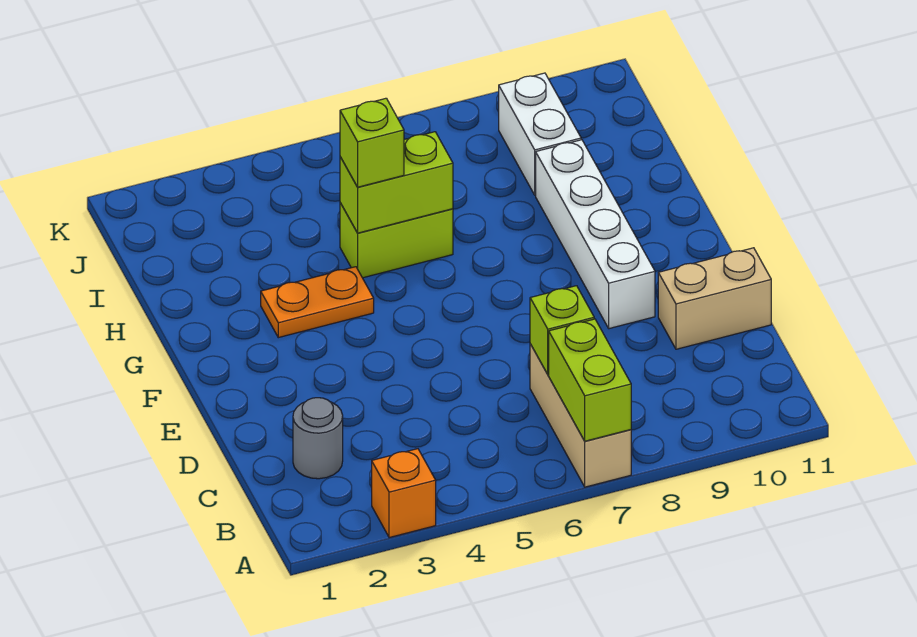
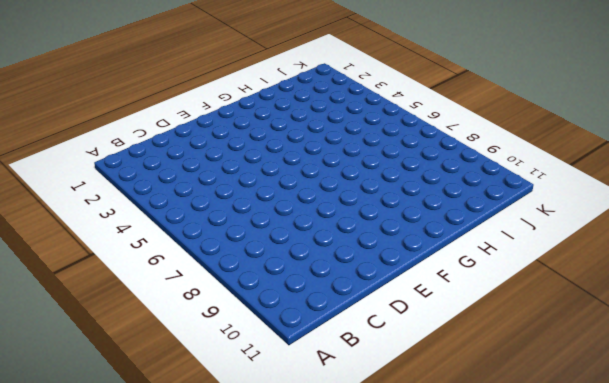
none -> orange brick A3 level 1
none -> tan brick A7:C7 level 1
none -> grey round brick C2 level 1

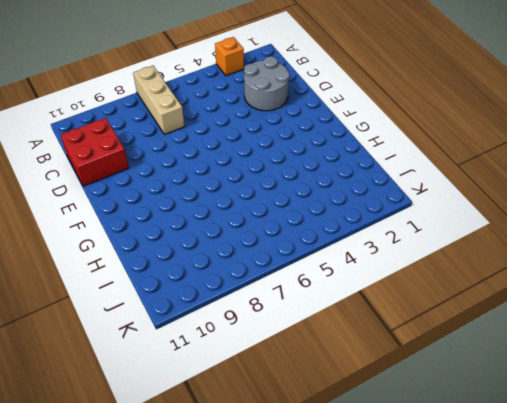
grey round brick C2:D3 level 1 -> grey round brick C2 level 1
red brick C10:D11 level 1 -> tan brick D10:D11 level 1
none -> white brick E9:H9 level 1
none -> orange plate G3:G4 level 1
none -> lime brick H5:H6 level 1

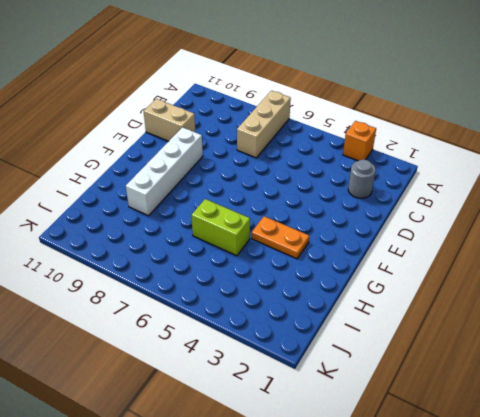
none -> white brick I9:J9 level 1
none -> lime brick A7:B7 level 2
none -> lime brick C7 level 2

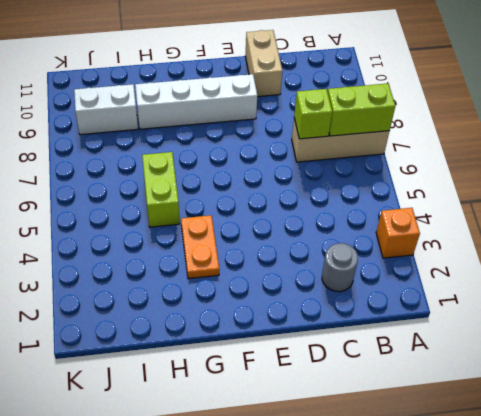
none -> lime brick H5:H6 level 2
none -> lime brick H5 level 3

